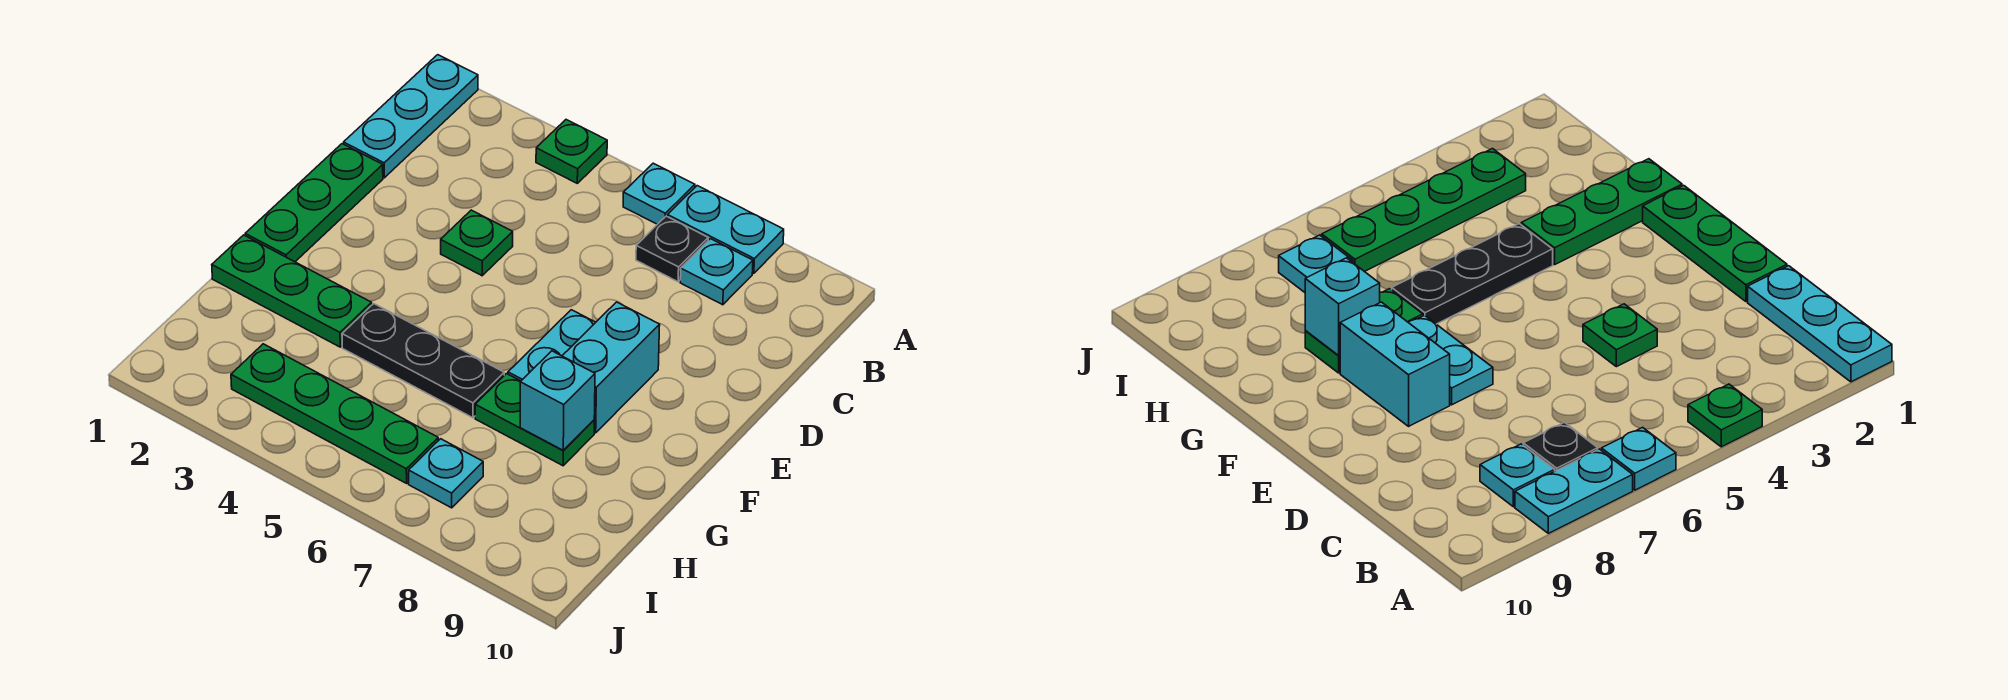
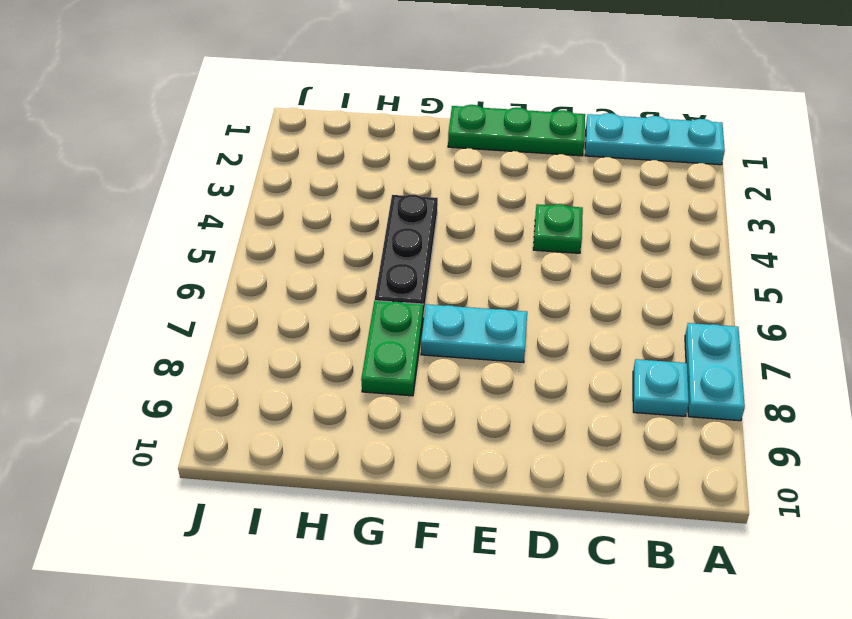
none -> green plate A4 level 1
none -> cyan plate A6 level 1
none -> black plate B7 level 1

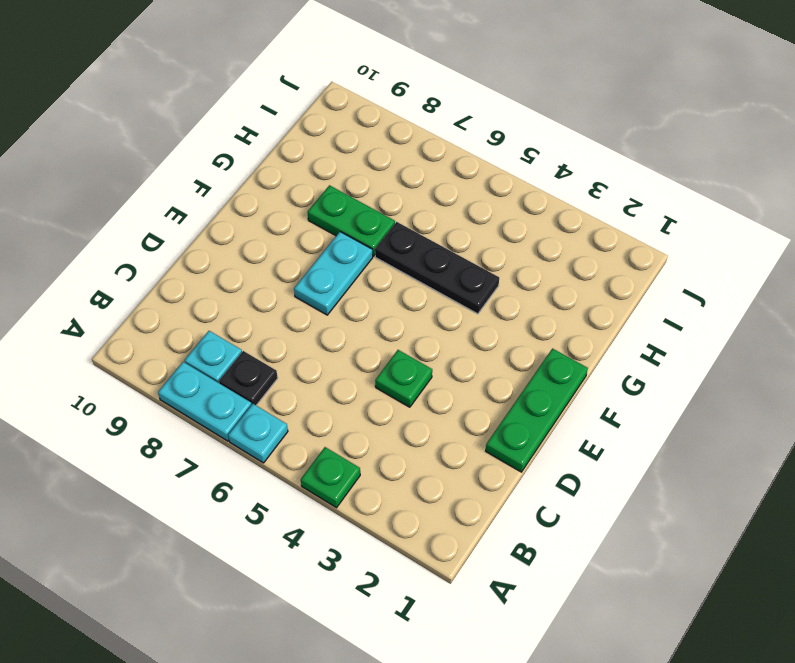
none -> cyan plate A1:C1 level 1
none -> cyan brick E8:F8 level 1
none -> green plate G1:G3 level 1

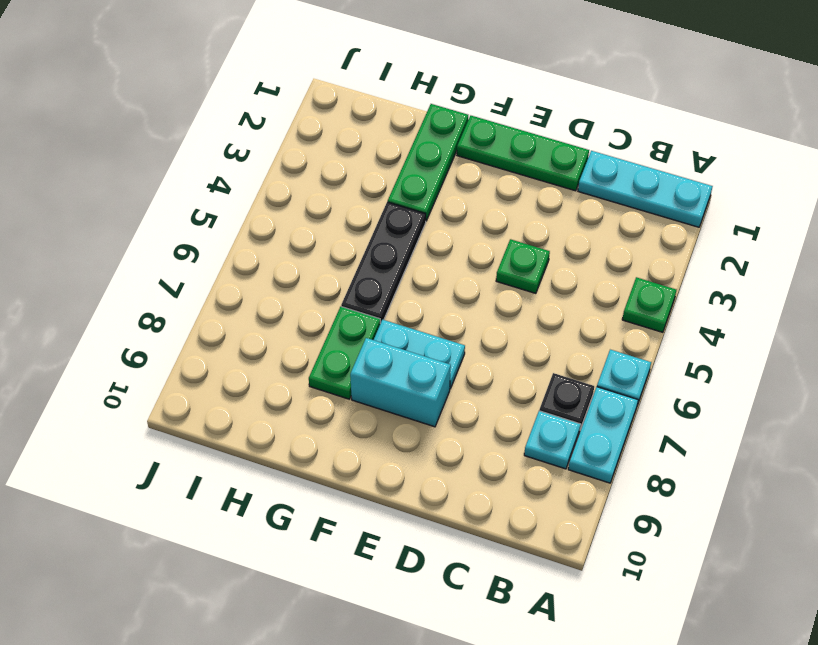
none -> green plate I3:I6 level 1
none -> cyan plate I7 level 1
none -> cyan brick G8 level 2

